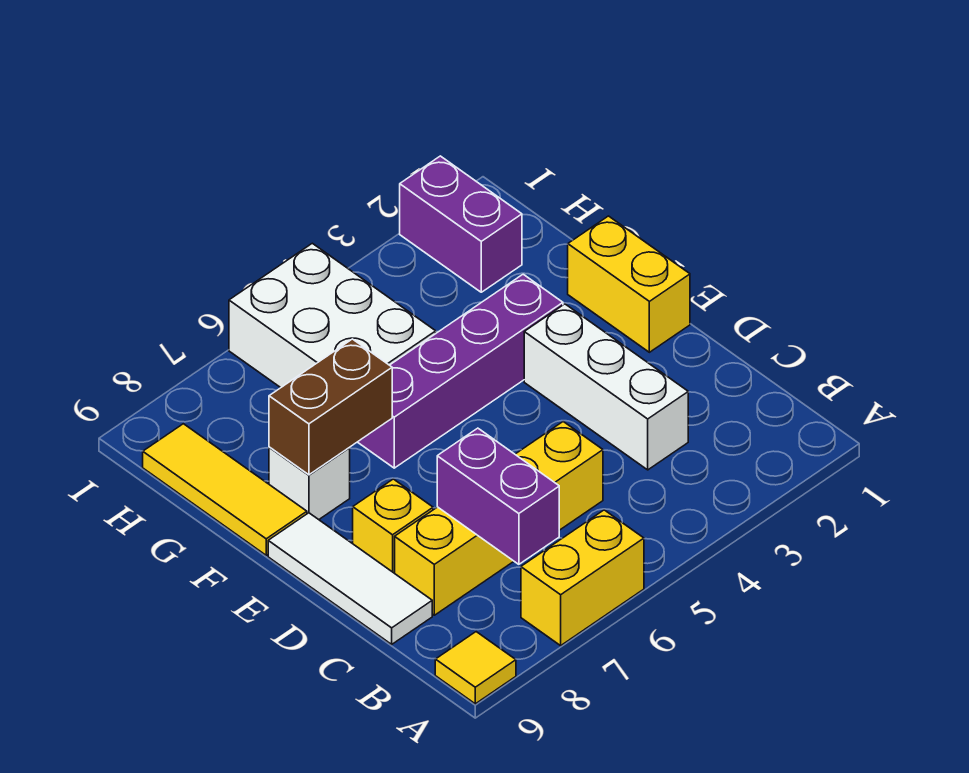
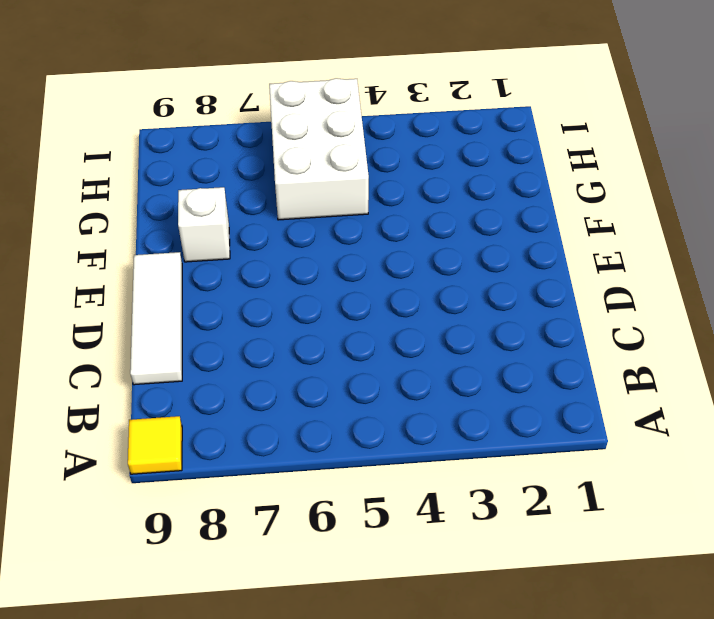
none -> yellow brick A6:A7 level 1
none -> white brick C3:E3 level 1
none -> yellow brick C5:C8 level 1

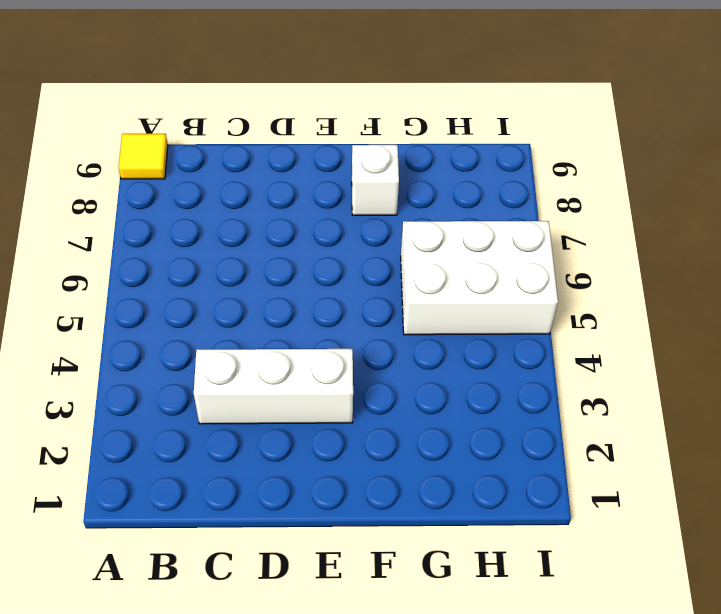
none -> yellow brick A6:A7 level 1
none -> yellow brick C5:C8 level 1
none -> white tile C9:E9 level 1

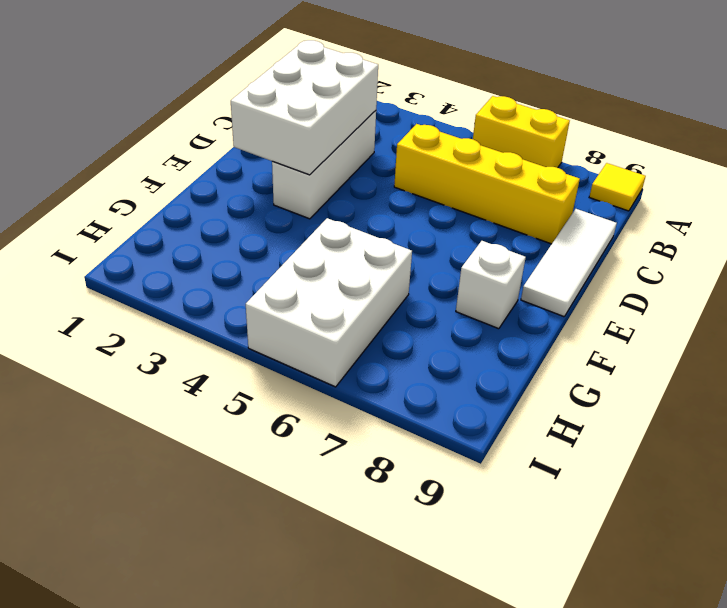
white brick C2:E3 level 2 -> none
none -> yellow brick D8 level 1
none -> yellow brick E1:F1 level 1
none -> purple brick F3:F6 level 1

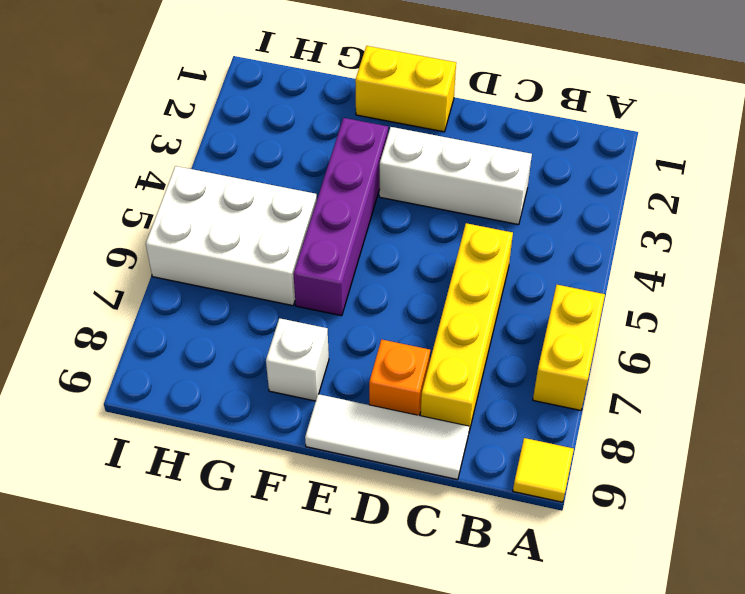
orange brick D8 level 1 -> yellow brick D8 level 1
none -> yellow tile F9:H9 level 1
none -> purple brick H2:I2 level 1
none -> purple brick B7:C7 level 2

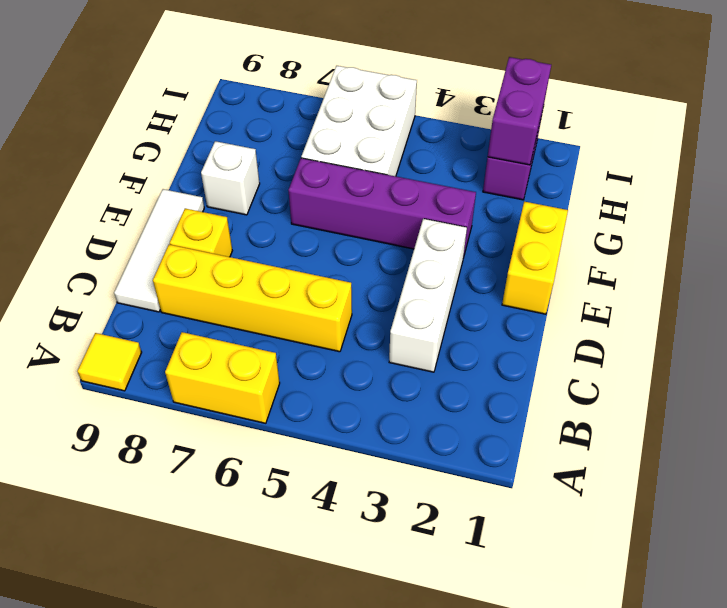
purple brick H2:I2 level 2 -> purple brick B7:C7 level 2
none -> yellow tile F9:H9 level 1
none -> brown brick F7:F8 level 2

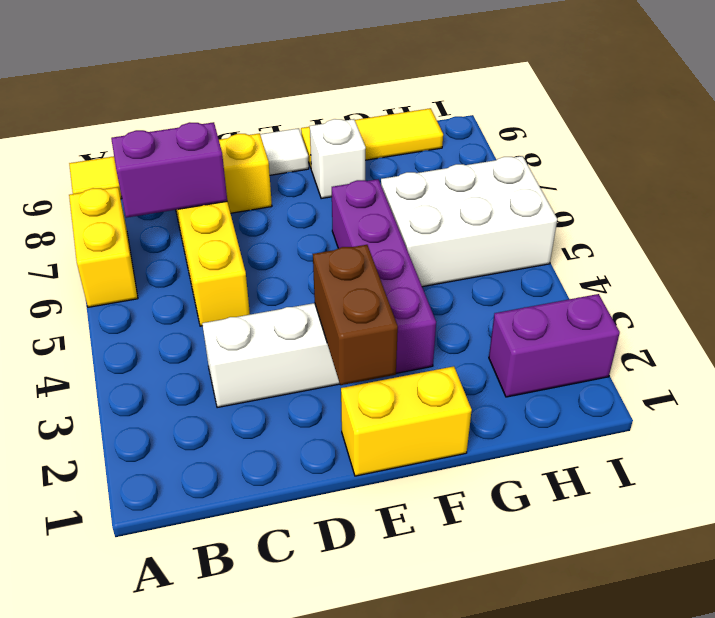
brown brick E2:E3 level 2 -> brown brick F7:F8 level 2

